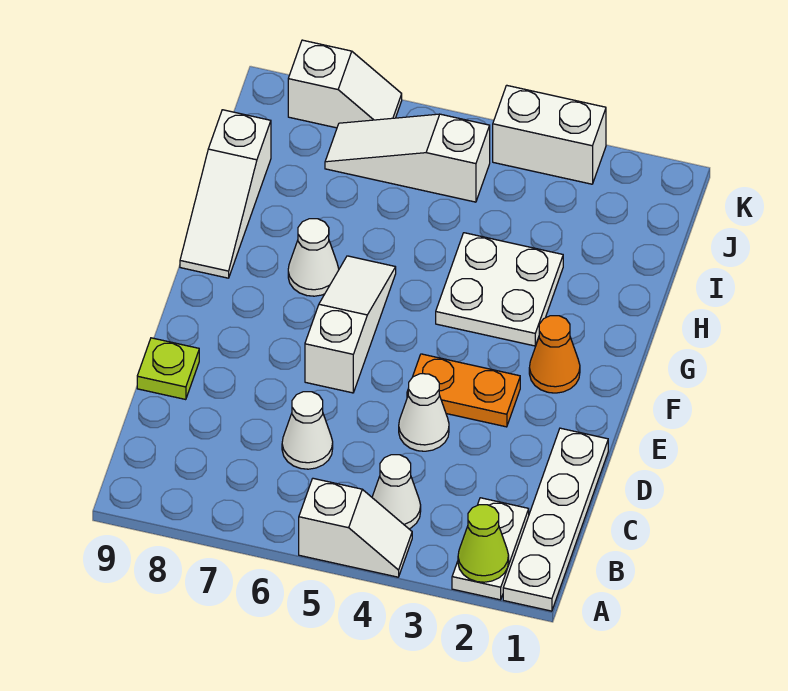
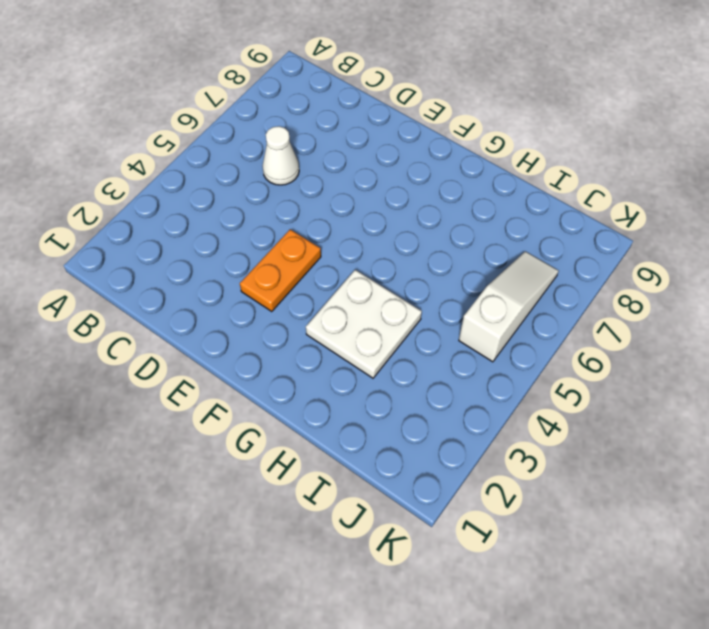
none -> white plate A1:D1 level 1
none -> white plate A2:B2 level 1
none -> white slope A4:A5 level 1 top 5

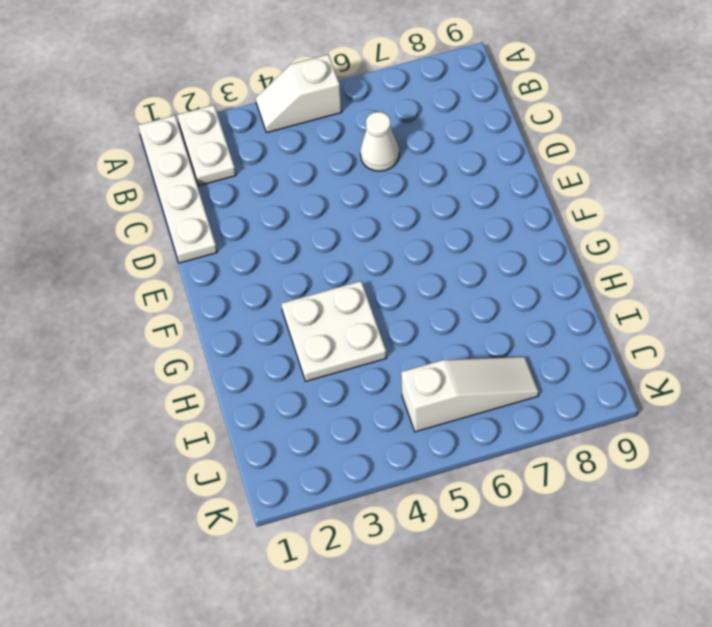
none -> white cone B4 level 1
none -> white cone D4 level 1
none -> lime plate D9 level 1

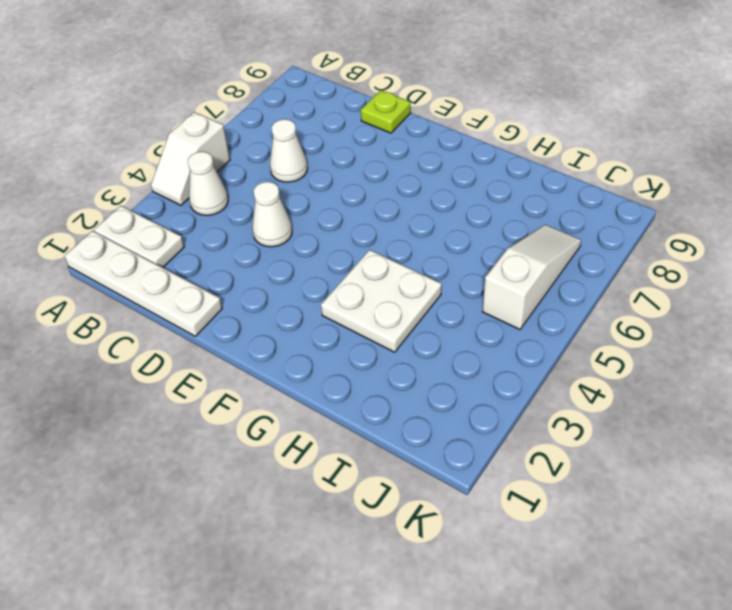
none -> orange plate E3:E4 level 1
none -> white slope E6:G6 level 1 top E
none -> orange cone F2 level 1

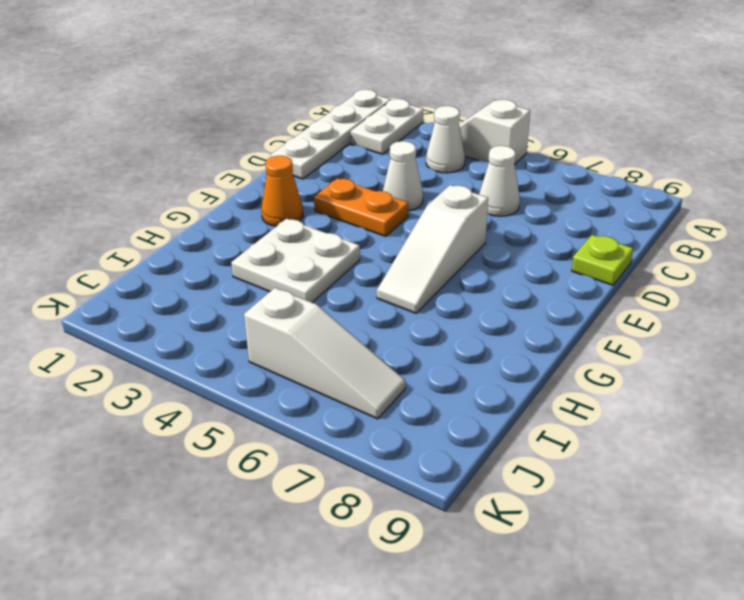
none -> white cone G7 level 1
none -> white slope G9:I9 level 1 top I
none -> white brick K3:K4 level 1

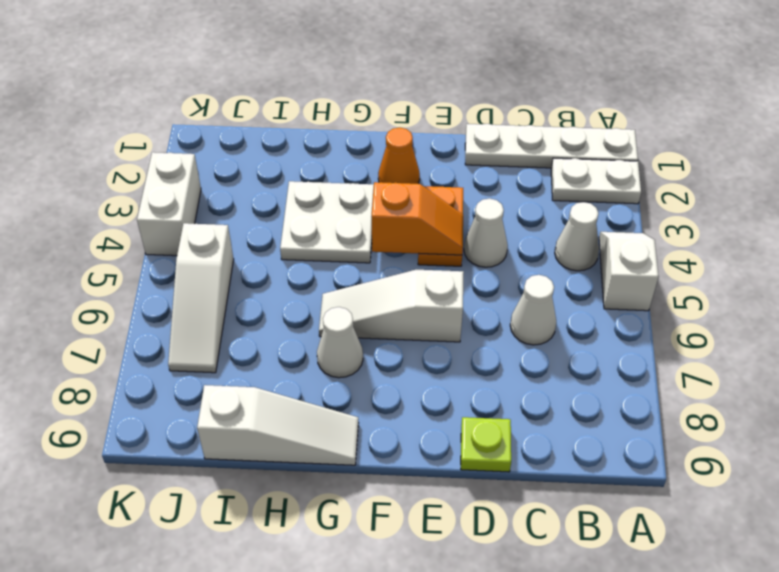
orange slope E4:F4 level 2 top F -> none
none -> white slope K7:K8 level 1 top 8
none -> lime cone A2 level 2

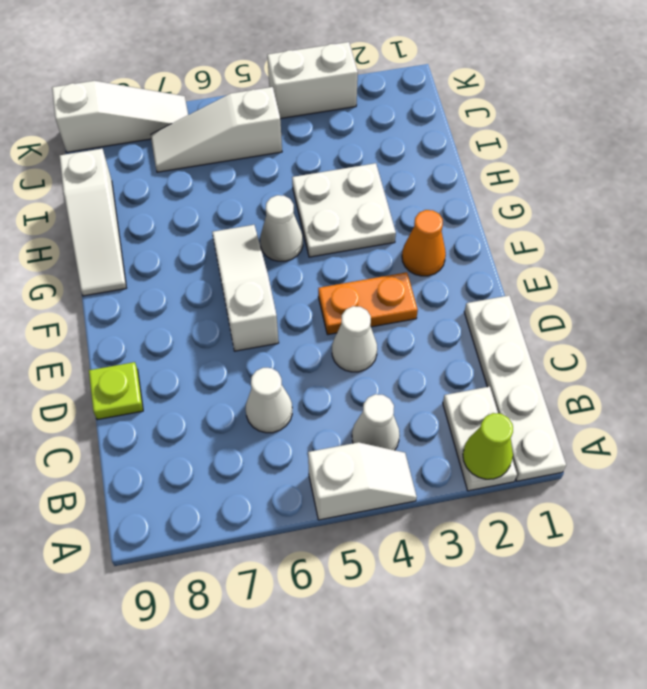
white cone G5 level 1 -> white cone G7 level 1
white slope K7:K9 level 1 top 9 -> white slope K7:K8 level 1 top 8

